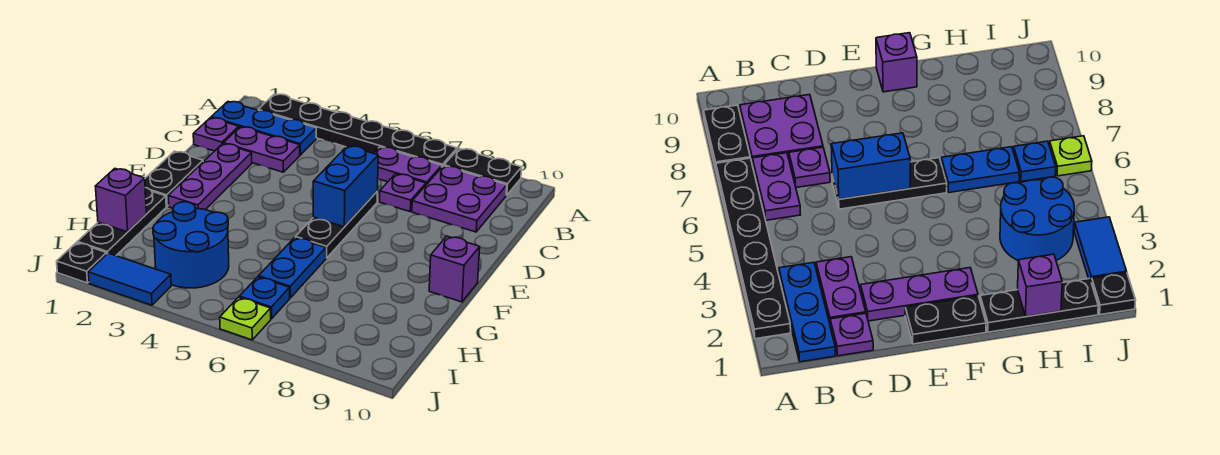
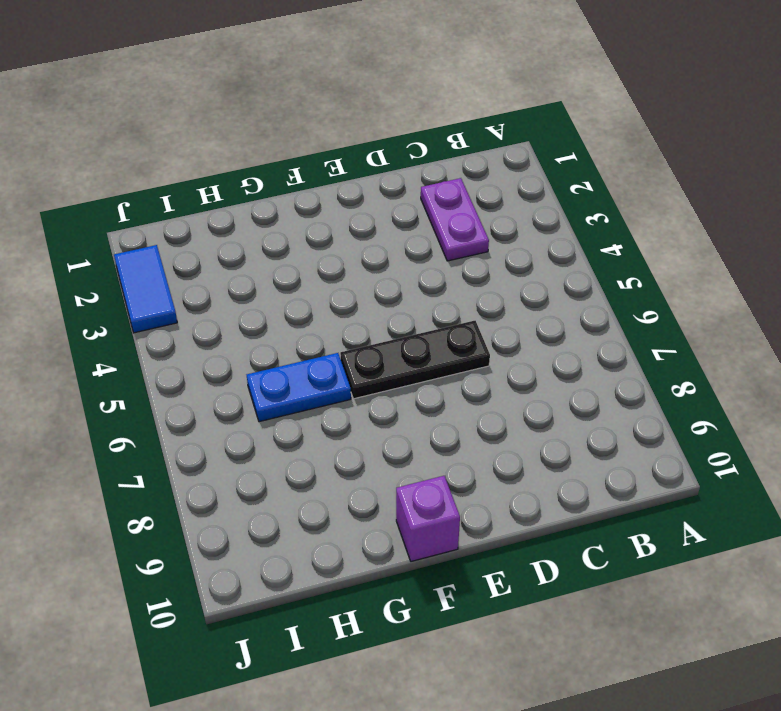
none -> black plate A2:A7 level 1
none -> black plate A8:A9 level 1
none -> blue plate B1:B3 level 1

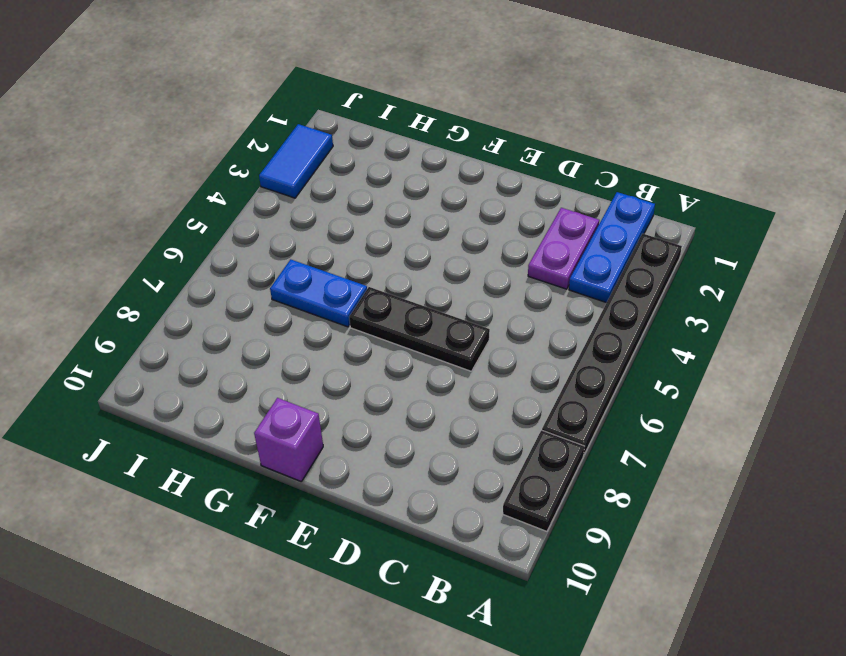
none -> purple plate B6:B7 level 1
none -> purple plate B8:C9 level 1
none -> purple plate C1 level 1

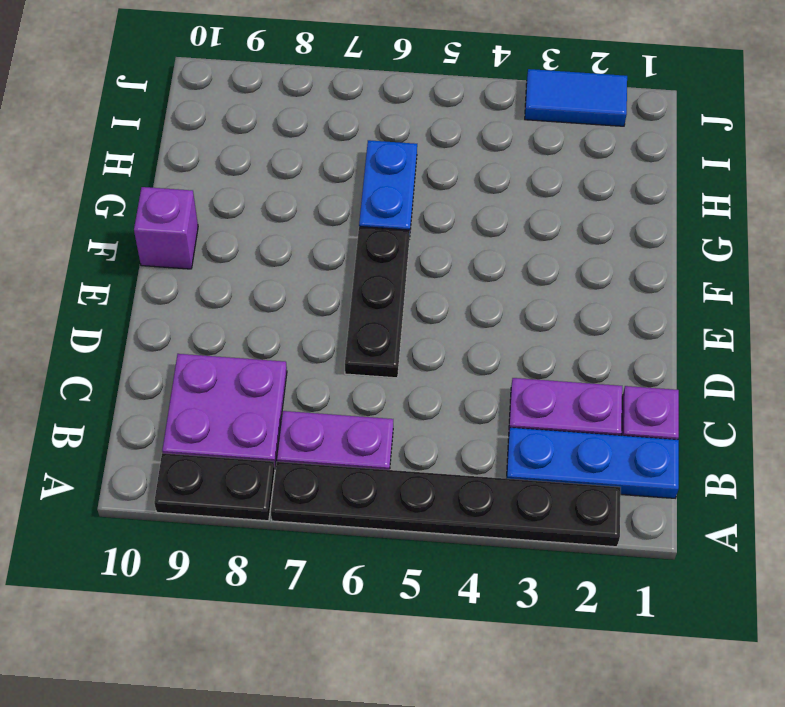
none -> purple plate C7 level 1
none -> purple plate D2:F2 level 1
none -> black plate E1:F1 level 1

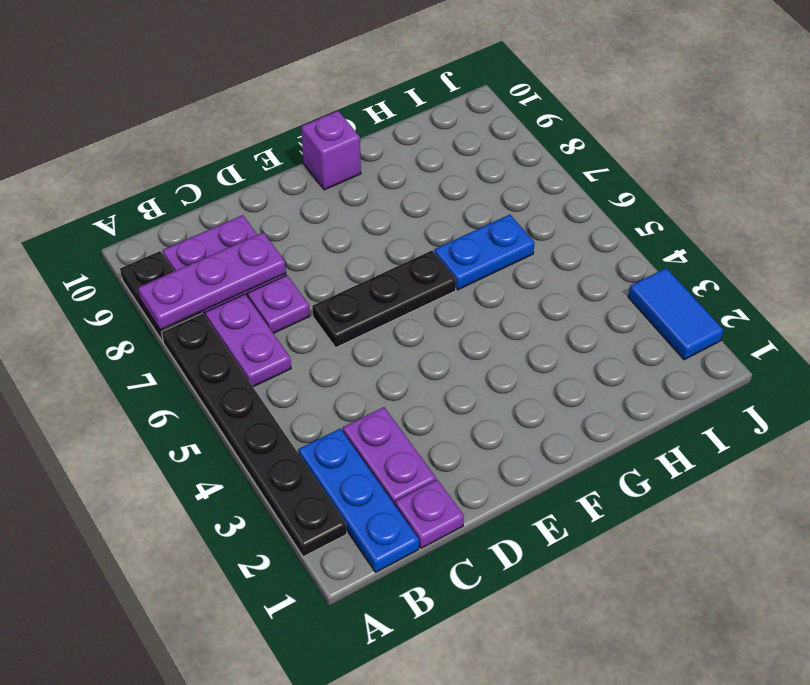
purple plate A8:C8 level 2 -> purple plate D2:F2 level 1
none -> black plate E1:F1 level 1
none -> black plate G1:I1 level 1
none -> blue round brick H3:I4 level 1

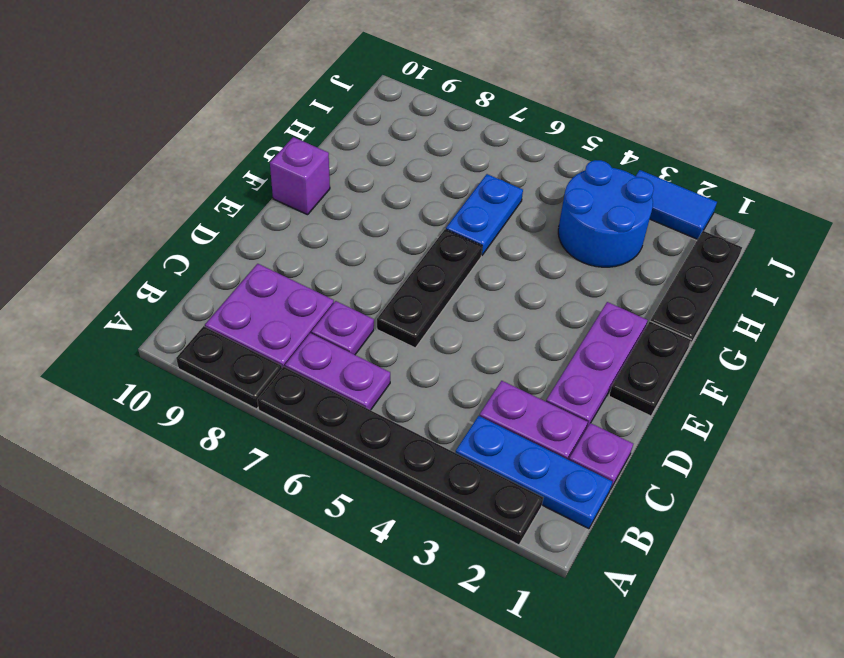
none -> blue plate I6 level 1
none -> black plate J1 level 1
none -> lime plate J6 level 1

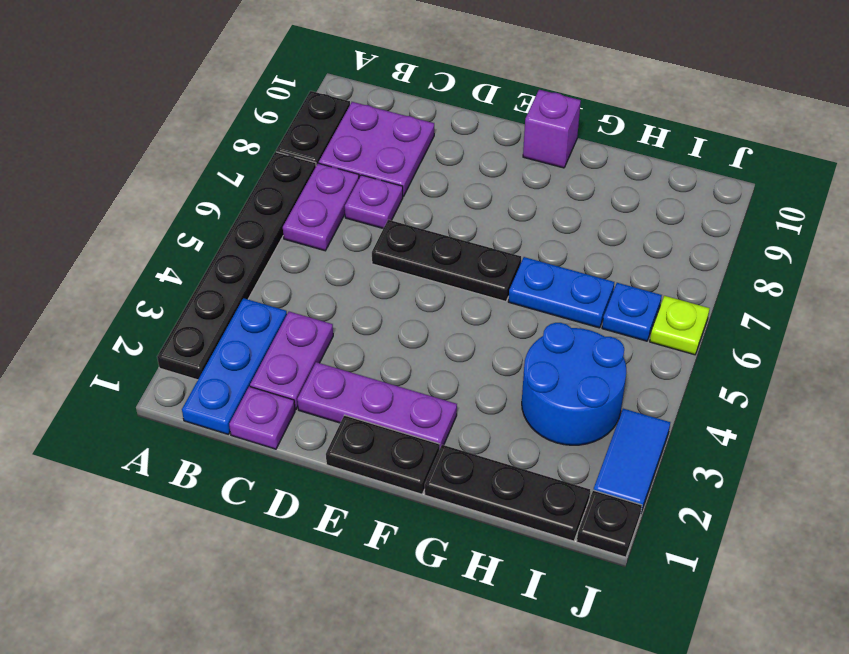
none -> blue brick D6:E6 level 2
none -> purple brick H1 level 2

